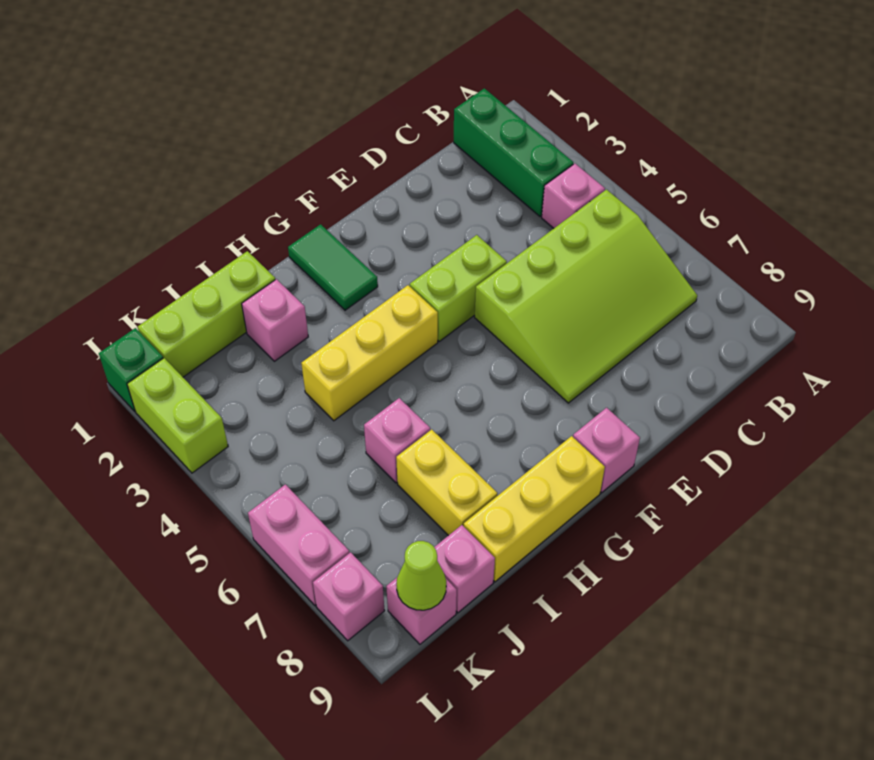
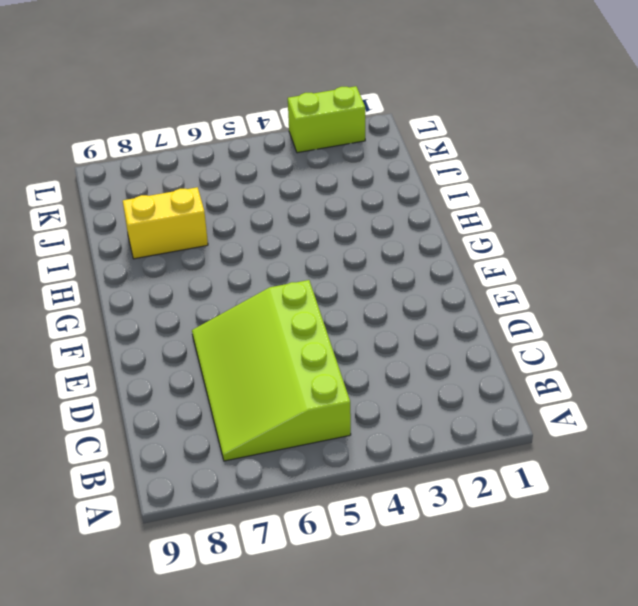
none -> green brick B1:B3 level 1
none -> pink brick B4 level 1
none -> lime brick E4:F4 level 1

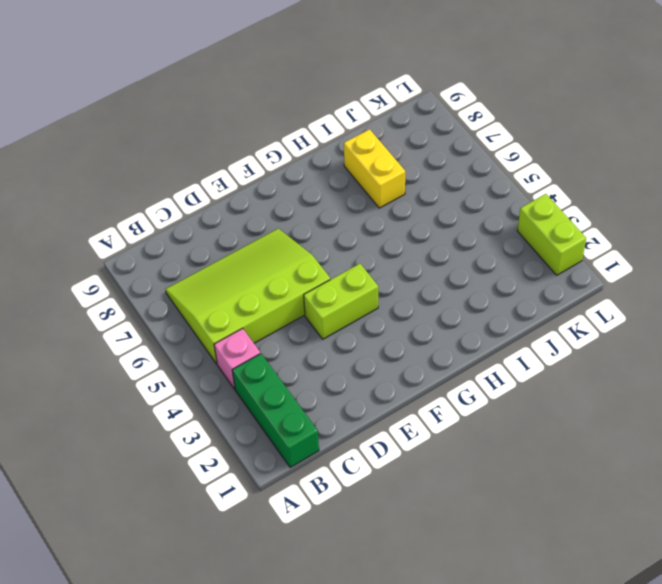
none -> pink brick F9 level 1
none -> green tile G1:G2 level 1
none -> yellow brick G4:I4 level 1

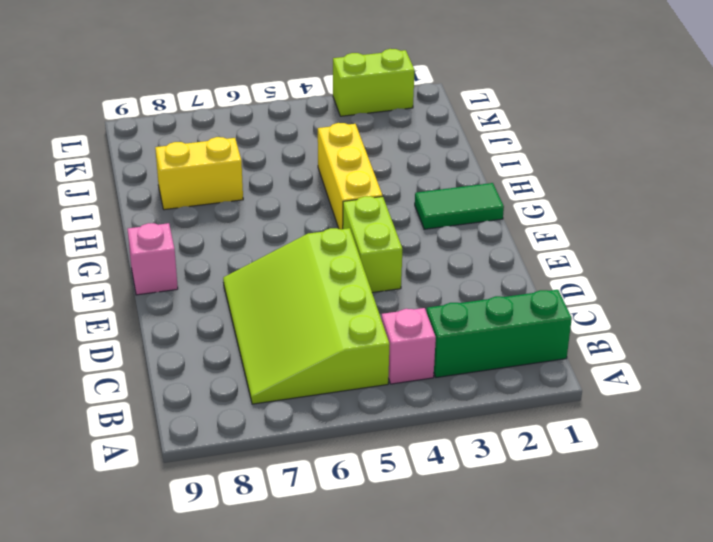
none -> yellow brick G9:I9 level 1
none -> lime brick I1:K1 level 1
none -> pink brick I2 level 1

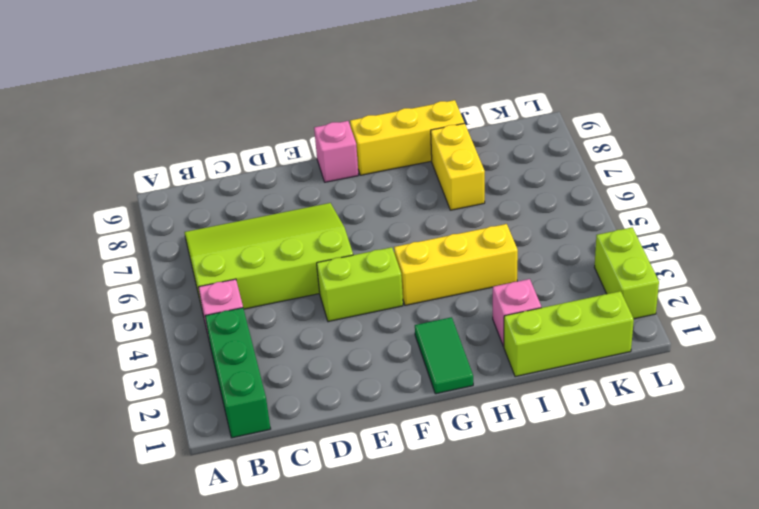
none -> pink brick I6 level 1
none -> pink brick J9 level 1
none -> pink brick K9 level 1

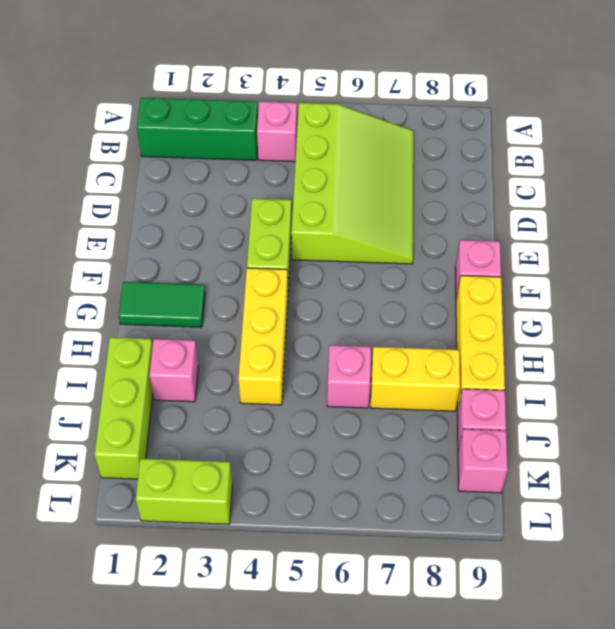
none -> green brick L1 level 1
none -> pink brick L6:L7 level 1
none -> pink brick L8 level 1

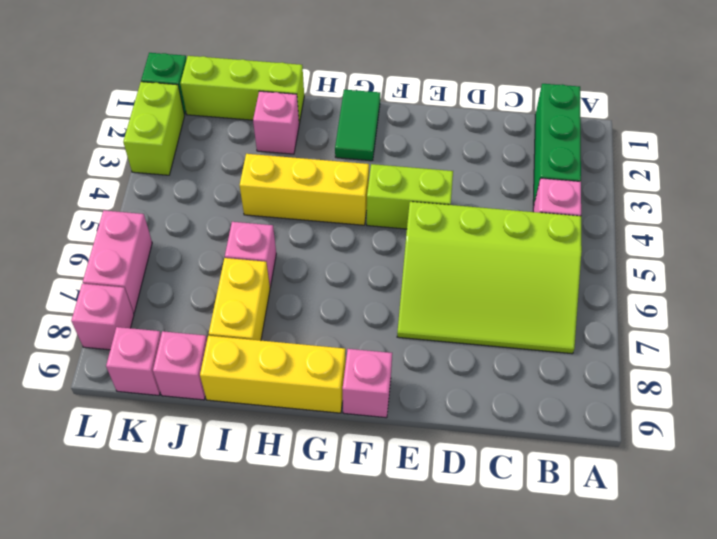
none -> lime cone K9 level 2

